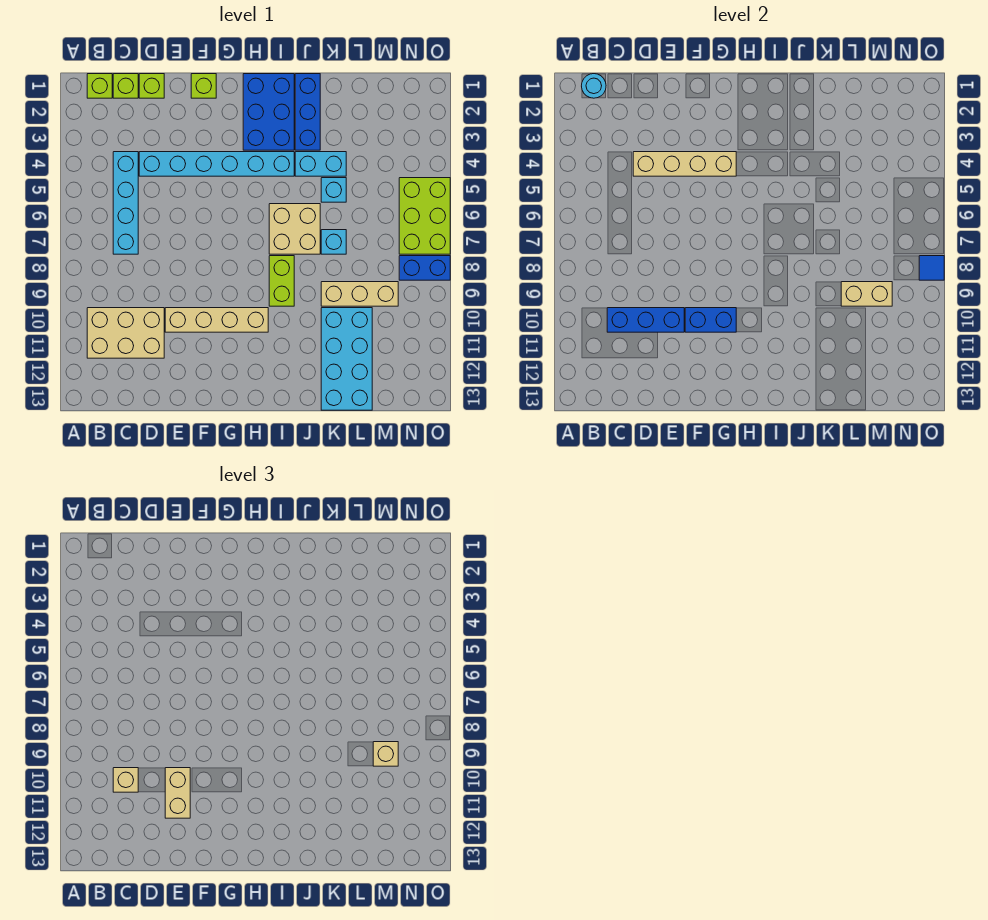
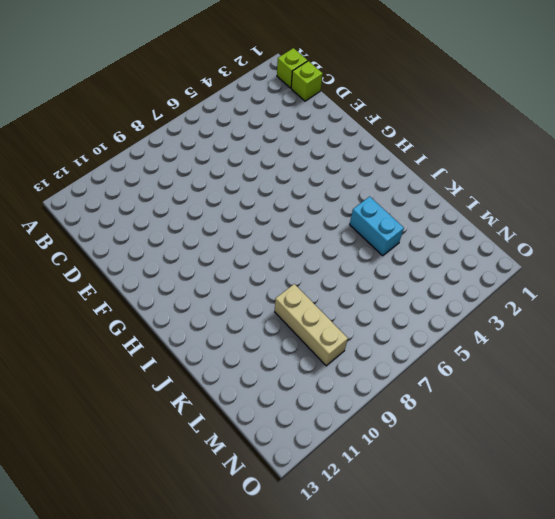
none -> tan brick B10:D11 level 1
none -> cyan brick C4:C7 level 1
none -> lime brick D1 level 1

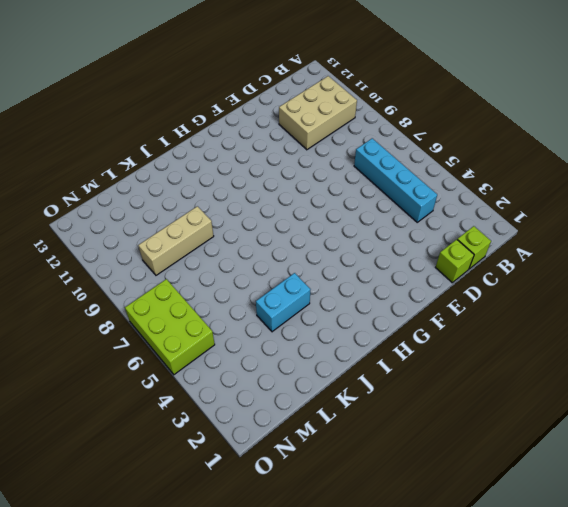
none -> lime brick B1 level 1
none -> cyan brick D4:I4 level 1
none -> tan brick E10:H10 level 1

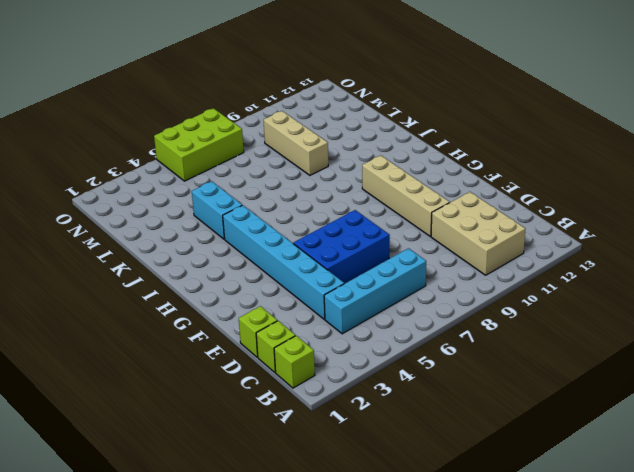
blue brick E5:F7 level 1 -> blue brick H1:I3 level 1
none -> lime brick F1 level 1
none -> tan brick I6:J7 level 1
none -> lime brick I8:I9 level 1

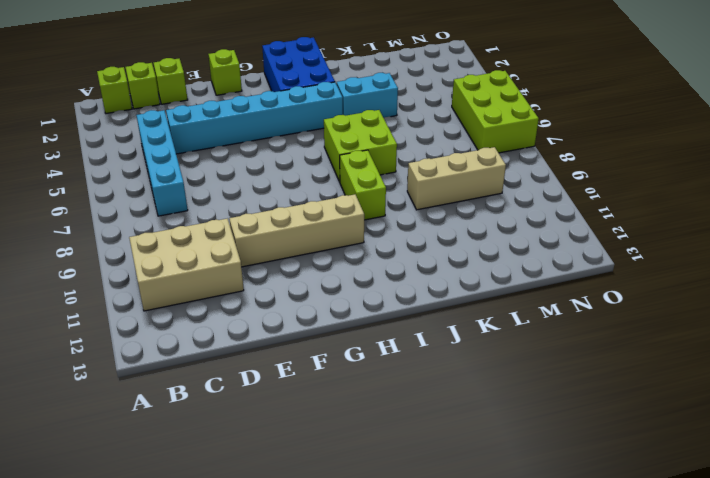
lime brick I6:J7 level 1 -> tan brick I6:J7 level 1
none -> blue brick J1:J3 level 1
none -> cyan brick K5 level 1
none -> cyan brick K7 level 1

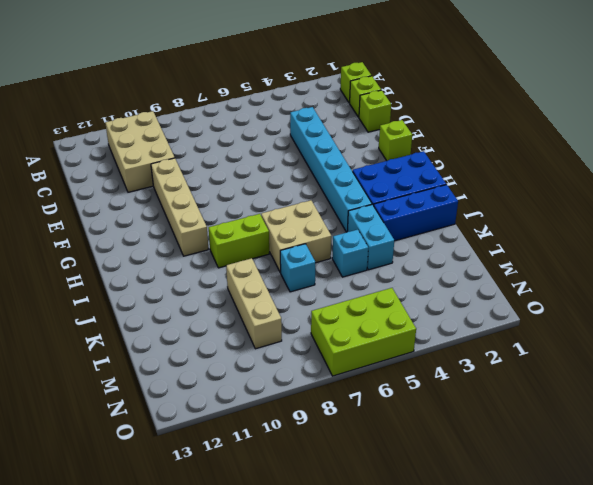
none -> cyan brick C4:C7 level 1
none -> cyan brick K10:L13 level 1
none -> blue brick N8:O8 level 1

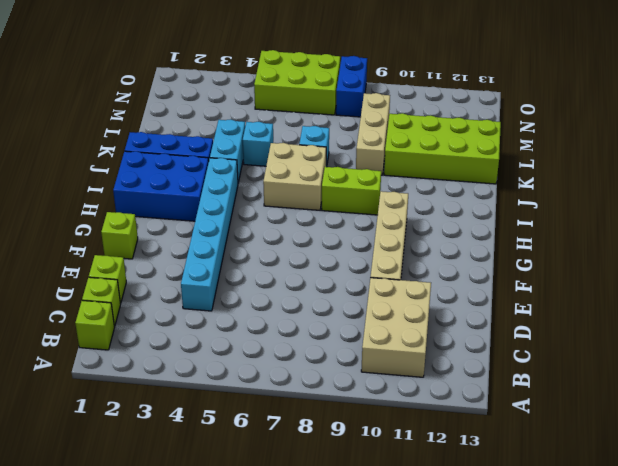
lime brick K10:L13 level 1 -> cyan brick K10:L13 level 1
none -> cyan brick C4:C7 level 1
none -> cyan round brick B1 level 2
none -> blue brick C10:E10 level 2

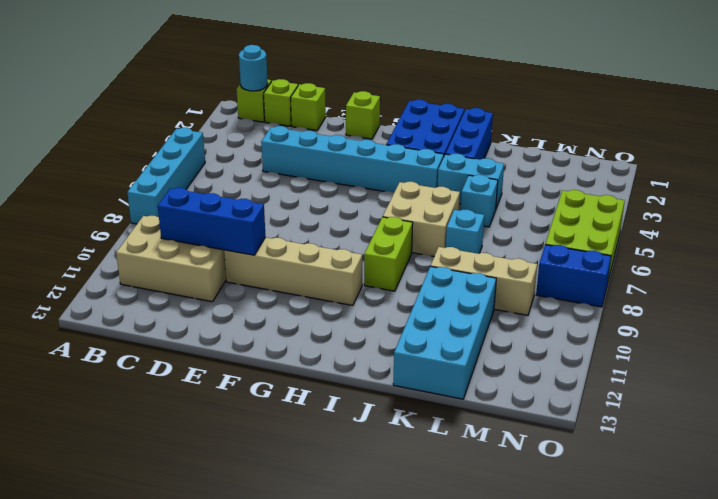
cyan brick A5:A8 level 1 -> cyan brick C4:C7 level 1
none -> tan brick D4:G4 level 2
none -> blue brick F10:G10 level 2
none -> tan brick L9:M9 level 2

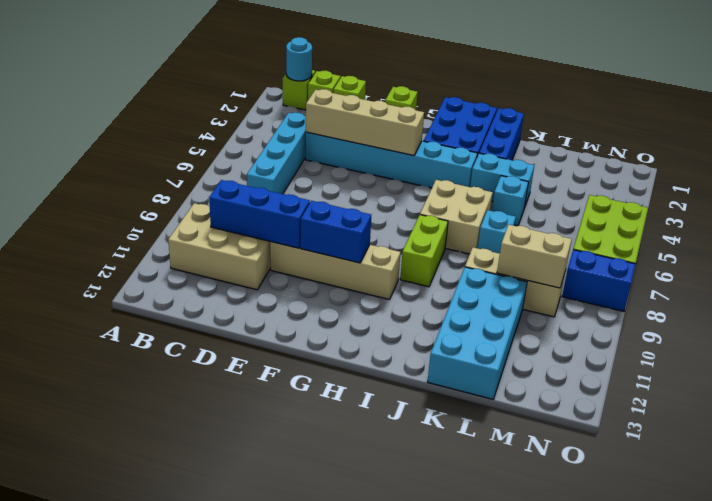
none -> blue tile O8 level 2
none -> tan brick C10 level 3
none -> tan brick E10:E11 level 3

